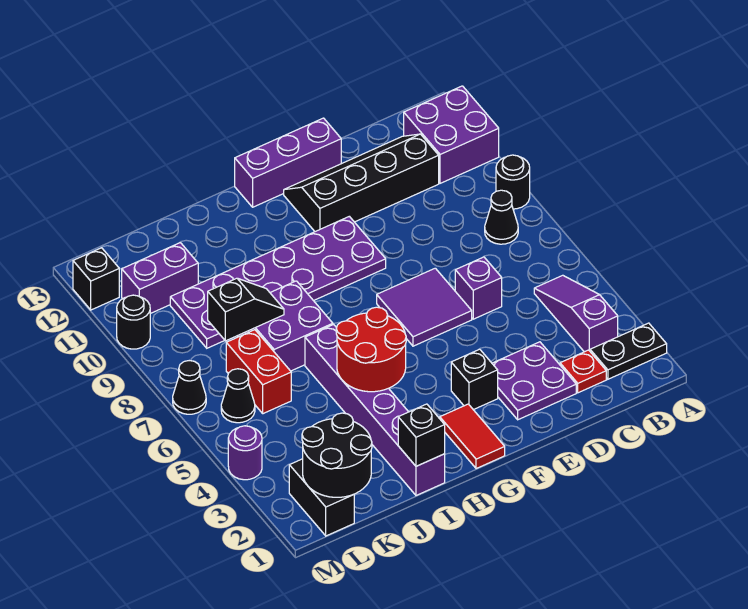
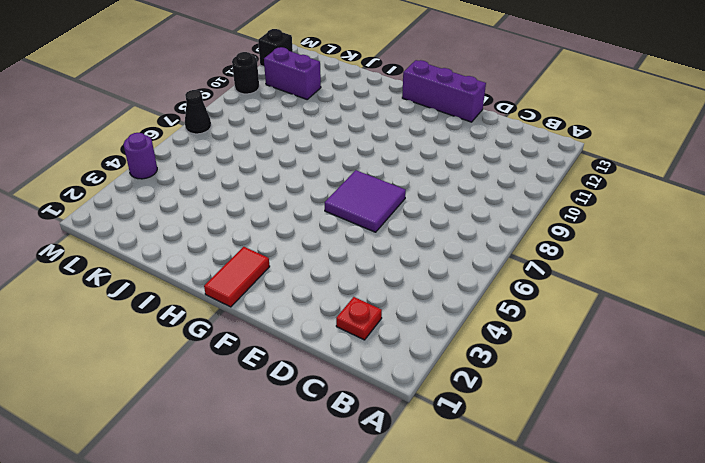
none -> black plate A2:B2 level 1
none -> black round brick A9 level 1
none -> purple brick A11:B12 level 1

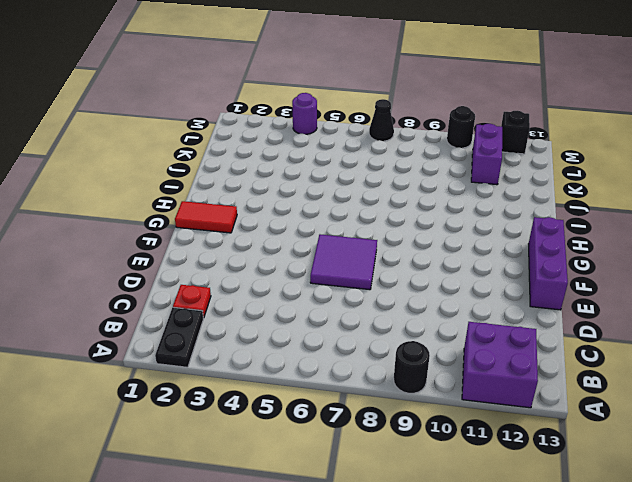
none -> purple slope B3:B5 level 1 top 3
none -> black cone B8 level 1
none -> black slope C11:F12 level 1 top 11

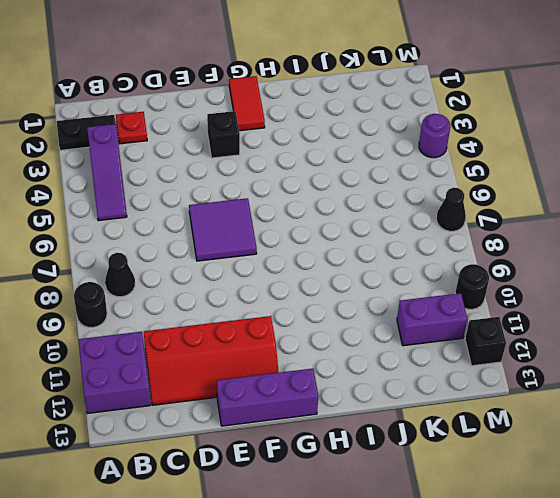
red slope C11:F12 level 1 top 11 -> black slope C11:F12 level 1 top 11
none -> purple plate D2:E3 level 1
none -> purple brick D6 level 1
none -> purple plate F9:K10 level 1

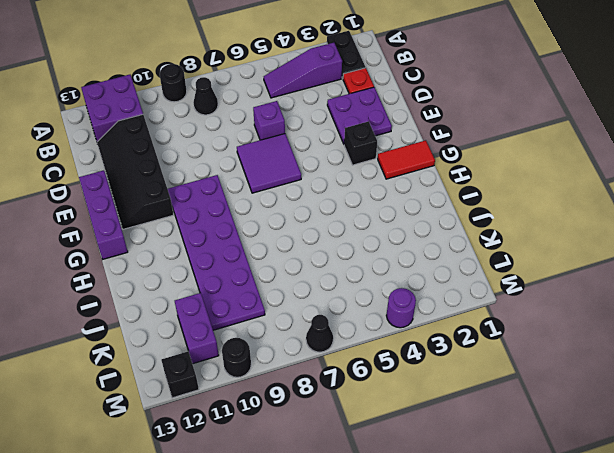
none -> purple brick I1:I6 level 1
none -> purple brick I7:J8 level 1
none -> red brick K6:K7 level 1

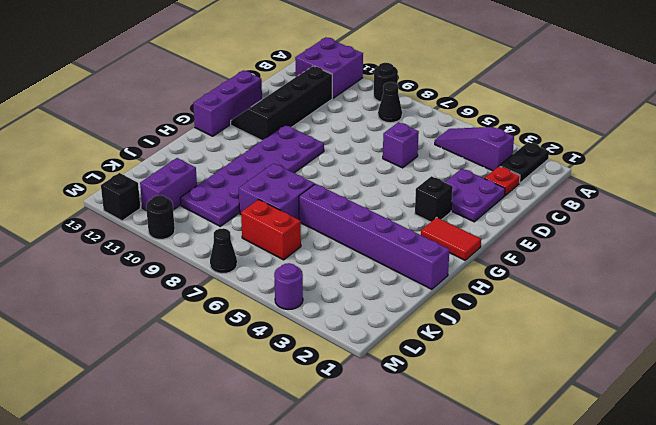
none -> purple tile E6:F7 level 1
none -> black brick L1:L2 level 1
none -> black cone L6 level 1

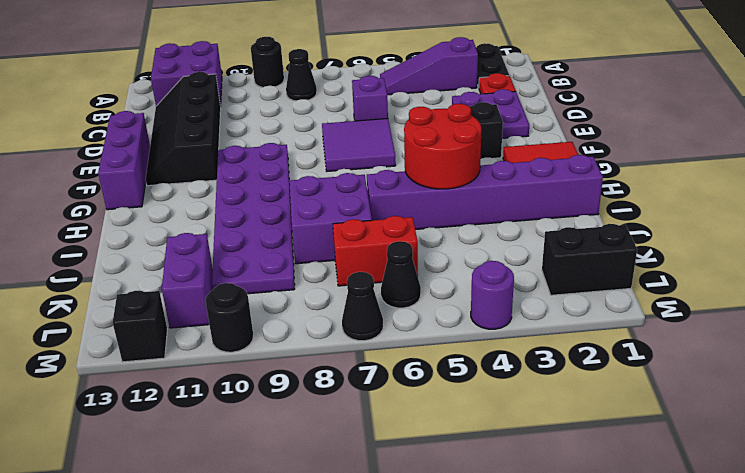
none -> black brick I1 level 2
none -> black slope J8:K8 level 2 top K
none -> black round brick K1:L2 level 2

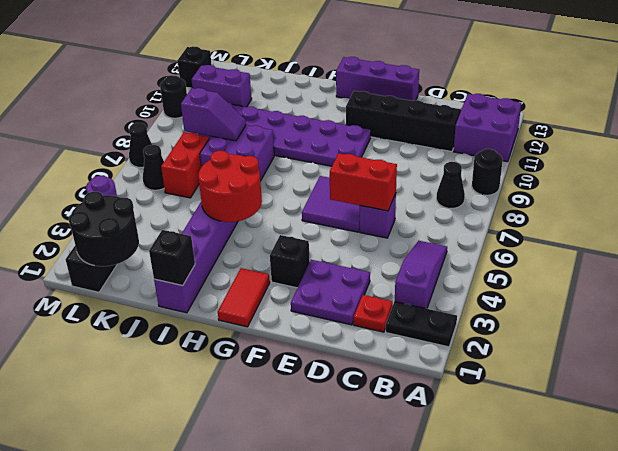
red brick D6:E6 level 2 -> none
purple slope J8:K8 level 2 top K -> black slope J8:K8 level 2 top K

